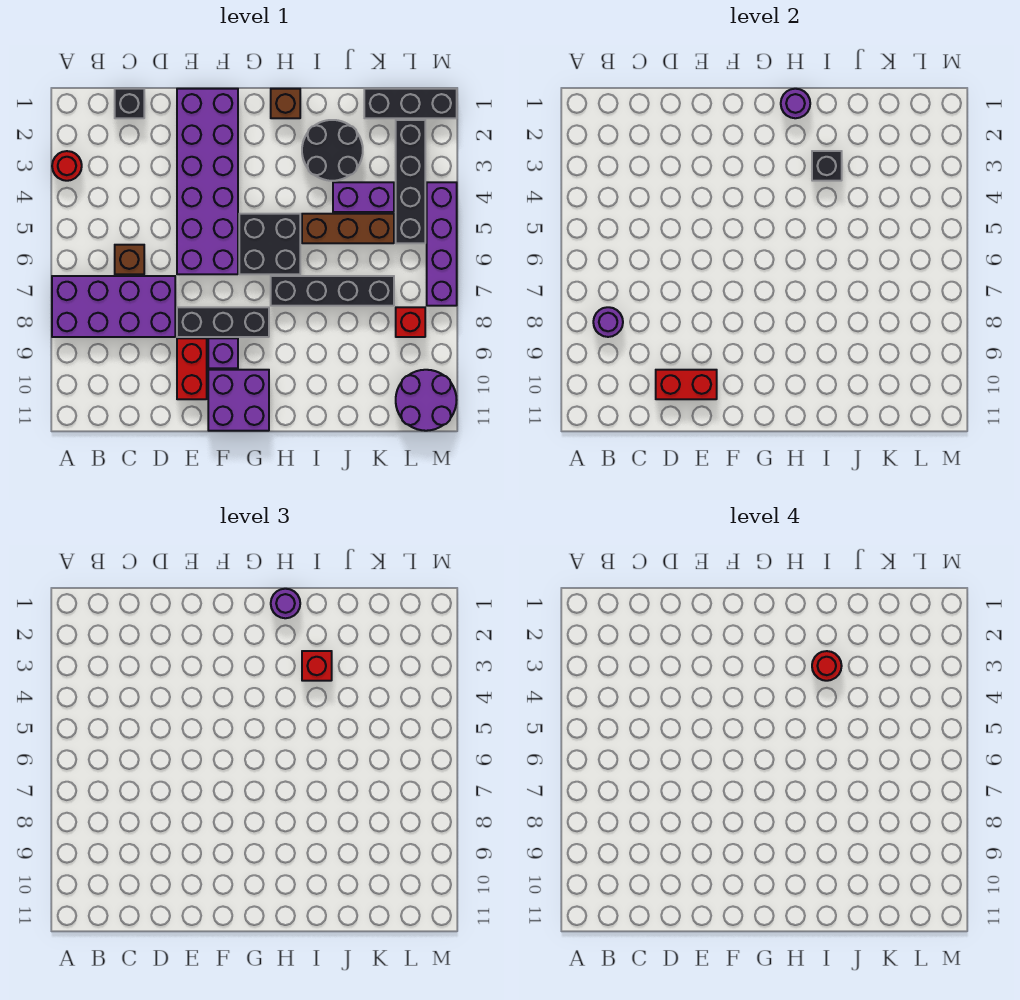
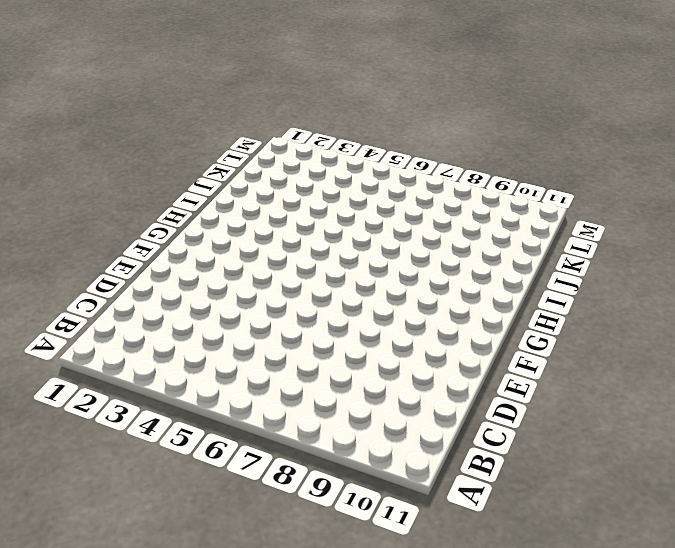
none -> red round brick A3 level 1
none -> purple brick A7:D8 level 1
none -> black brick C1 level 1

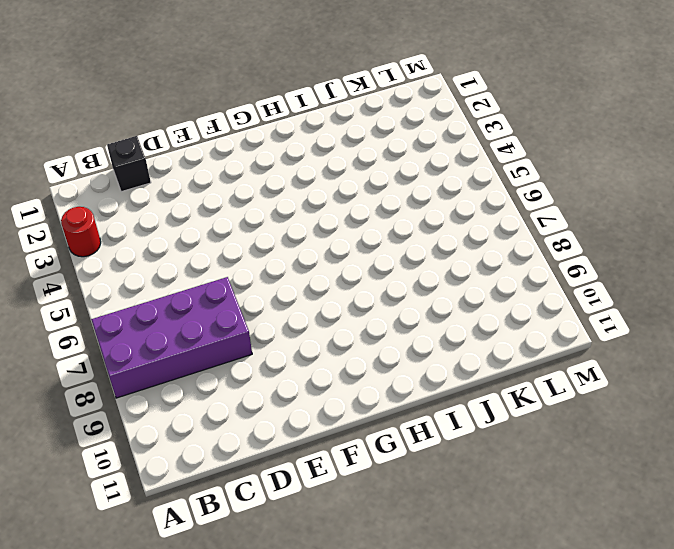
none -> brown brick C6 level 1
none -> purple brick E1:F6 level 1
none -> black brick E8:G8 level 1

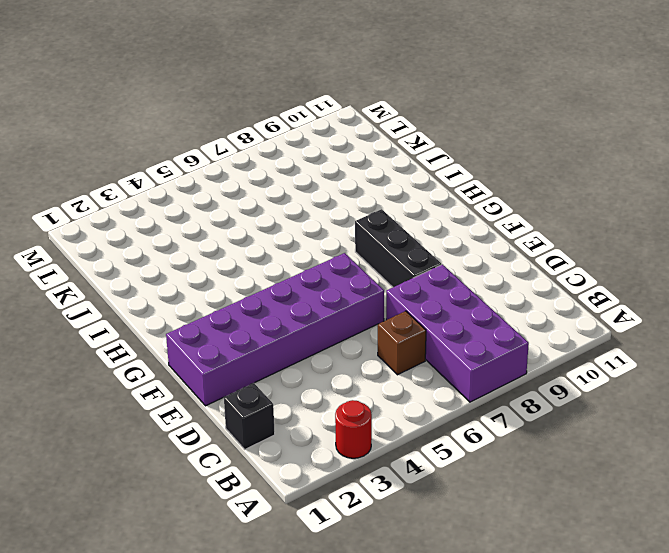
none -> red brick E9:E10 level 1
none -> purple brick F9 level 1
none -> purple brick F10:G11 level 1

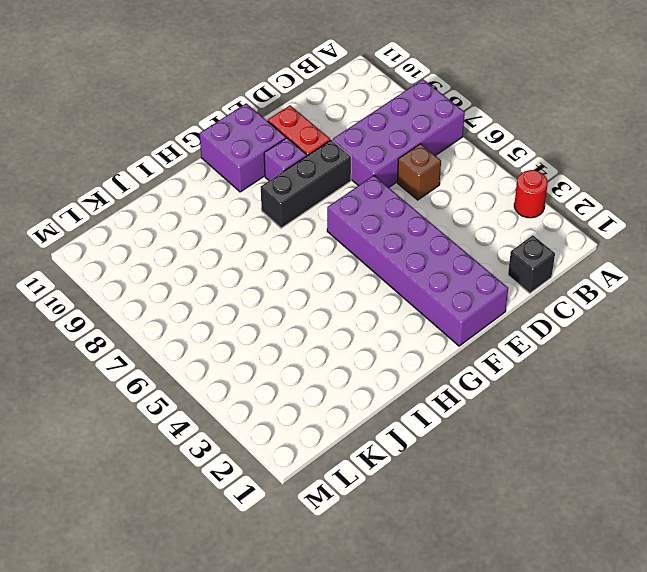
none -> black brick G5:H6 level 1
none -> brown brick H1 level 1
none -> black brick H7:K7 level 1

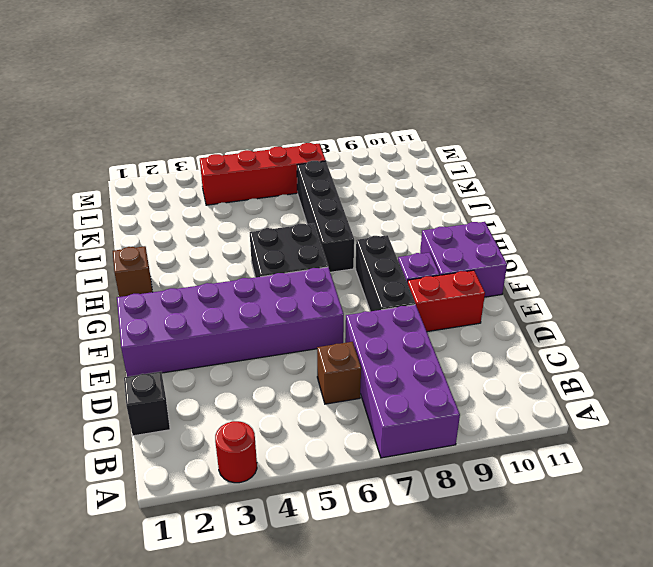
red brick L4:L7 level 1 -> black brick L2:L5 level 1
none -> black round brick I2:J3 level 1
none -> brown brick I5:K5 level 1
none -> purple brick J4:K4 level 1

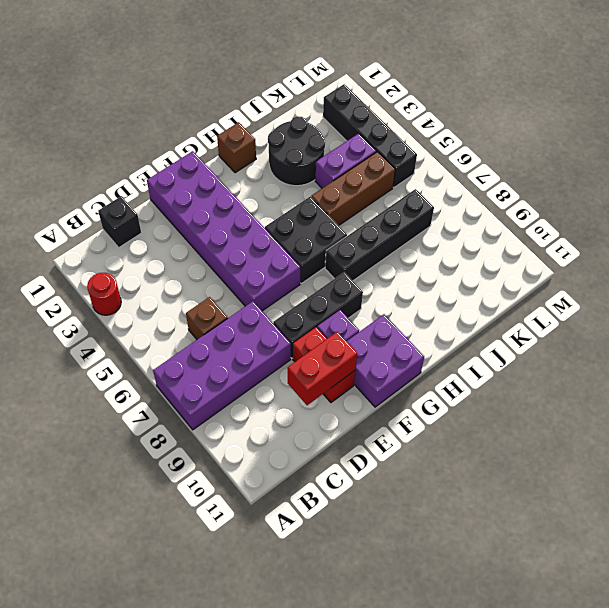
none -> black brick K1:M1 level 1
none -> red brick L8 level 1
none -> purple round brick L10:M11 level 1

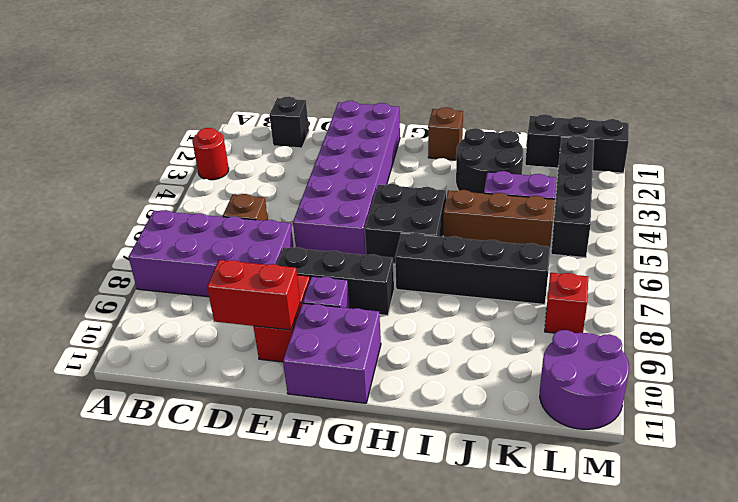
none -> purple brick M4:M7 level 1
none -> purple round brick B8 level 2
none -> purple round brick H1 level 2

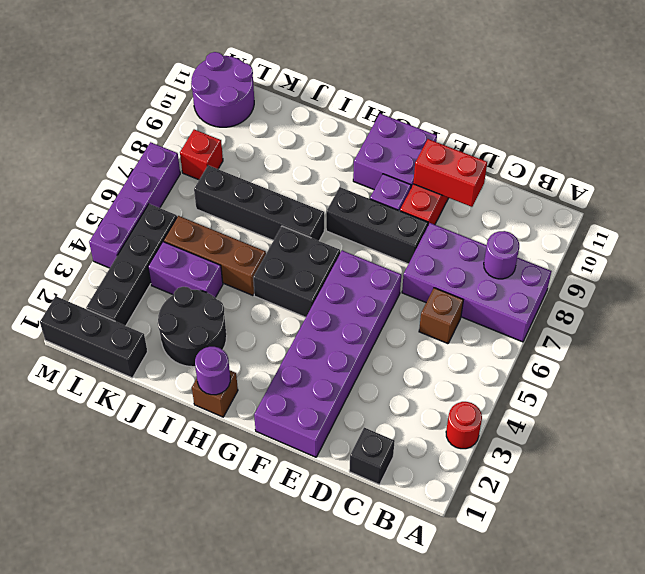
none -> black brick I3 level 2
none -> purple round brick H1 level 3
none -> red brick I3 level 3

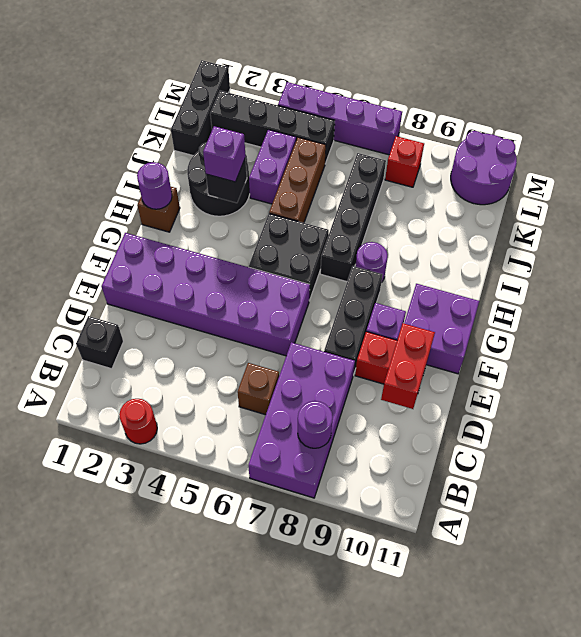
purple round brick H8 level 1 -> purple round brick H1 level 3
purple brick I3 level 3 -> red brick I3 level 3
none -> red round brick I3 level 4

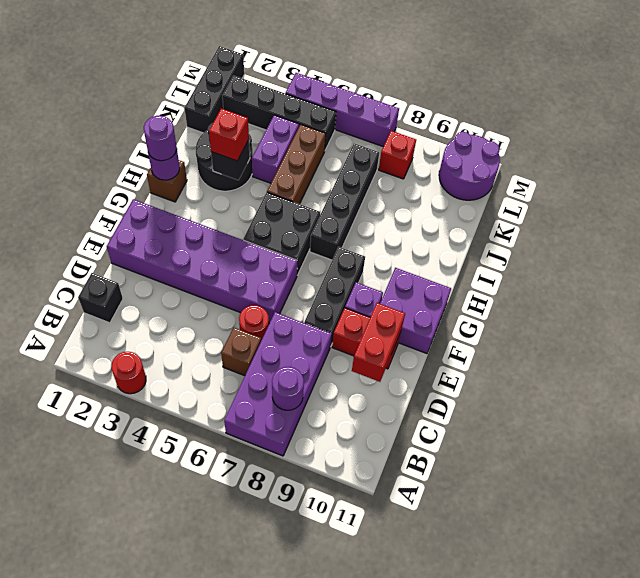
red round brick D6 level 1 -> red round brick I3 level 4

